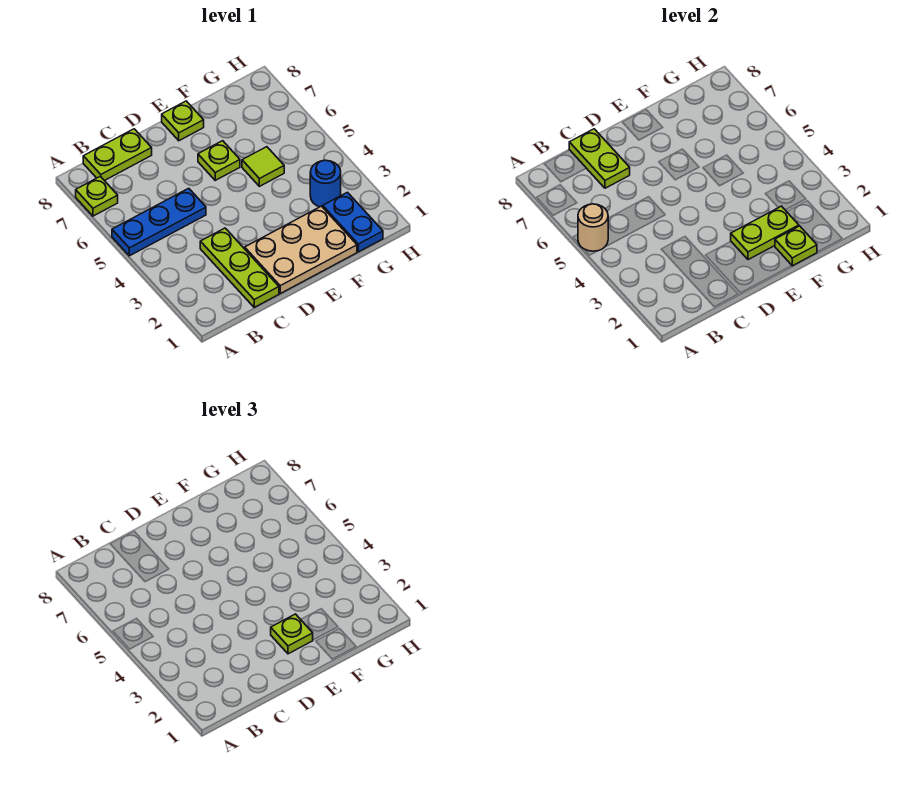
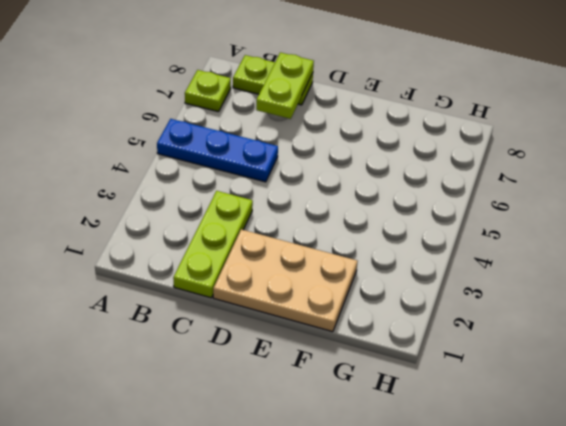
none -> lime plate E6 level 1
none -> lime plate E8 level 1
none -> lime tile F5 level 1

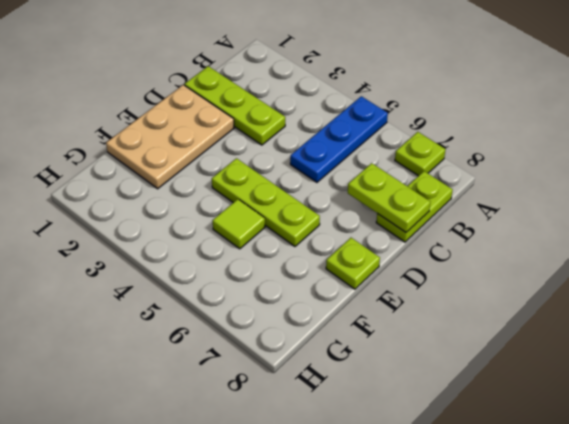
lime plate E4:E6 level 1 -> lime plate E6 level 1
none -> blue plate G1:G2 level 1
none -> blue round brick G3 level 1
none -> tan round brick A5 level 2

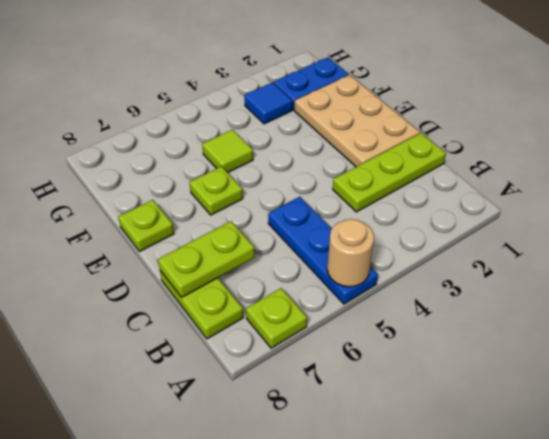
blue tile G3 level 1 -> blue round brick G3 level 1
none -> lime plate E2:F2 level 2
none -> lime plate F1 level 2
none -> lime plate E2 level 3

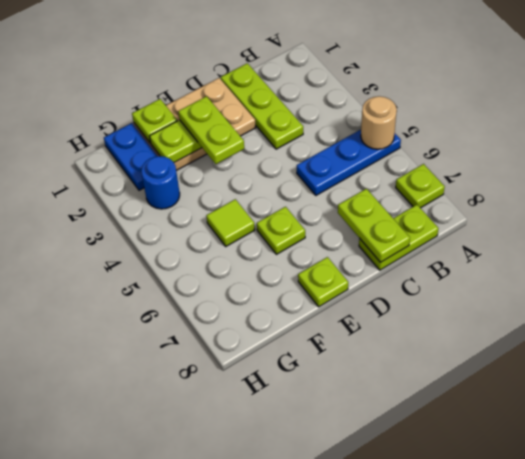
lime plate E2:E3 level 3 -> lime plate E2 level 3

